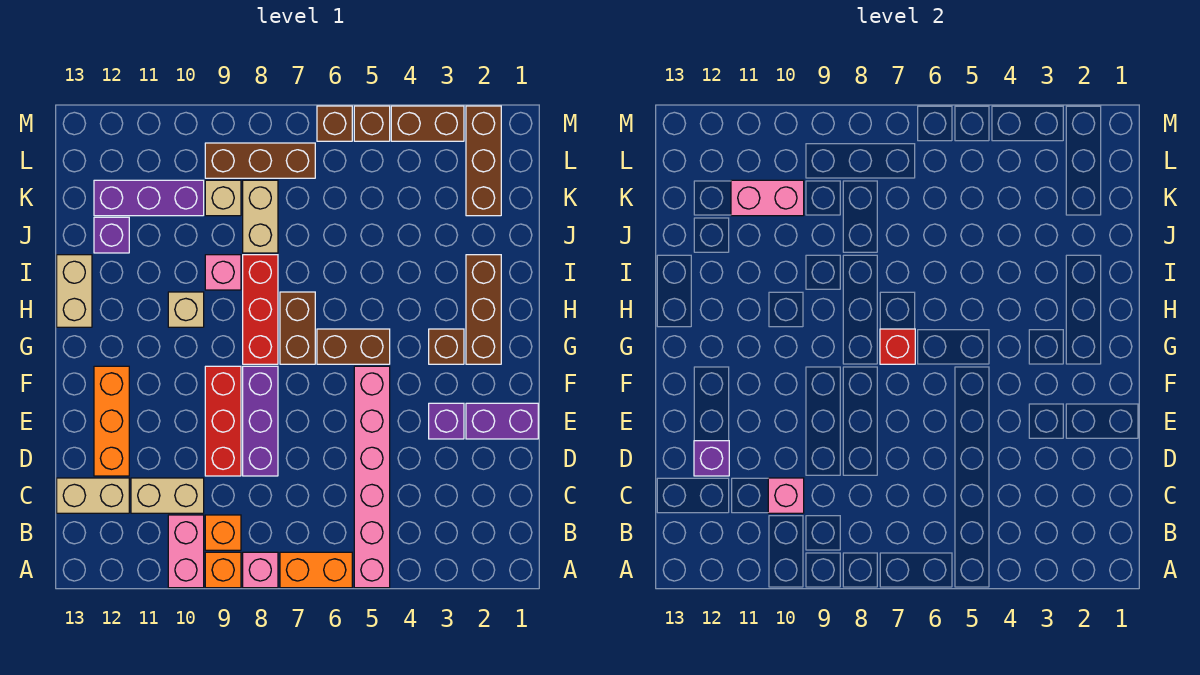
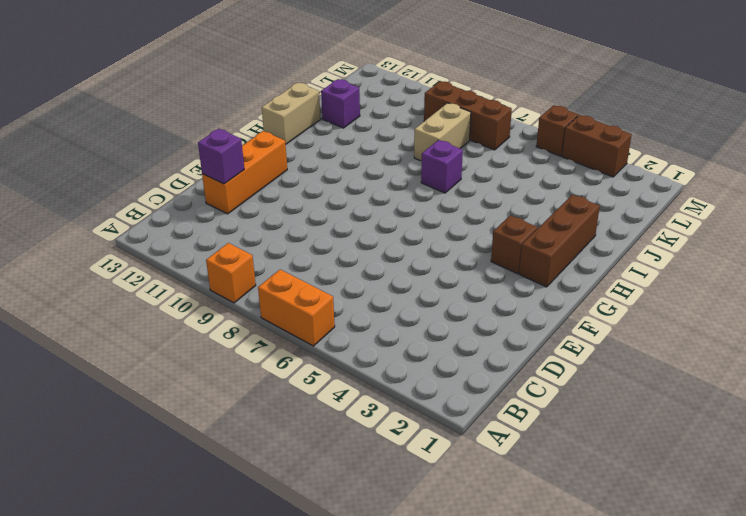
purple brick I7 level 1 -> purple brick E3 level 1
none -> pink brick A5:F5 level 1
none -> pink brick A8 level 1
none -> pink brick A10:B10 level 1
none -> orange brick B9 level 1

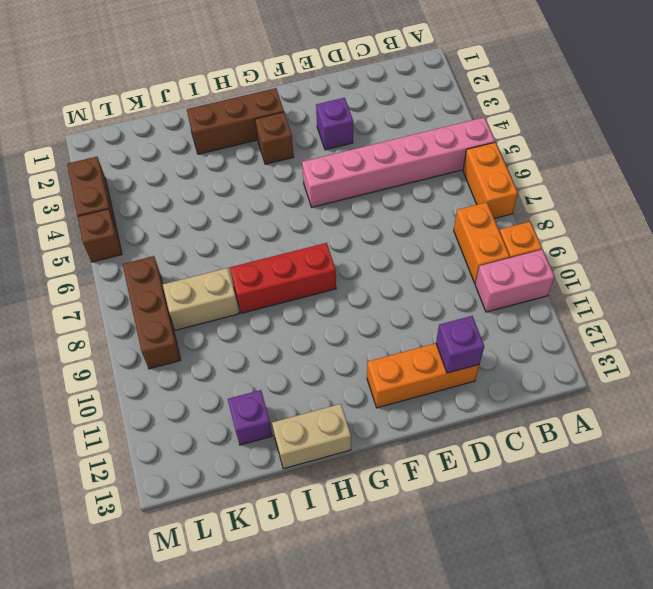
orange brick B8:B9 level 1 -> orange brick B9 level 1
none -> pink brick A8 level 1
none -> tan brick C10:C11 level 1
none -> tan brick C12:C13 level 1
none -> purple brick D8:F8 level 1

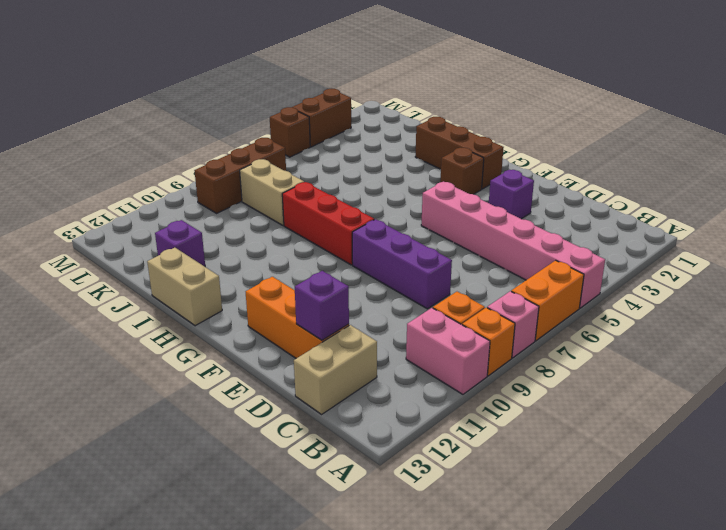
none -> tan brick C10:C11 level 1
none -> red brick D9:F9 level 1
none -> purple brick E1:E2 level 1
none -> brown brick G5:G6 level 1

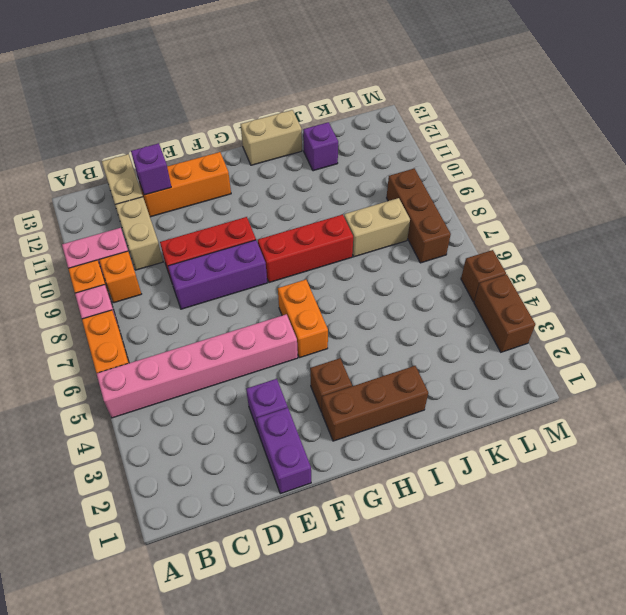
orange brick G5:G6 level 1 -> brown brick G5:G6 level 1
none -> brown brick G7:H7 level 1
none -> tan brick H10 level 1
none -> pink brick I9 level 1
none -> brown brick K2:M2 level 1

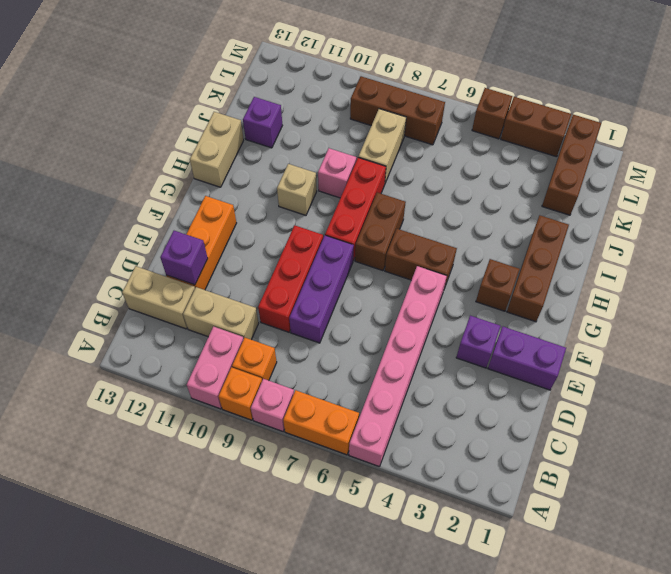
none -> tan brick K9 level 1
none -> purple brick K10:K12 level 1
none -> brown brick M6 level 1
none -> pink brick C10 level 2

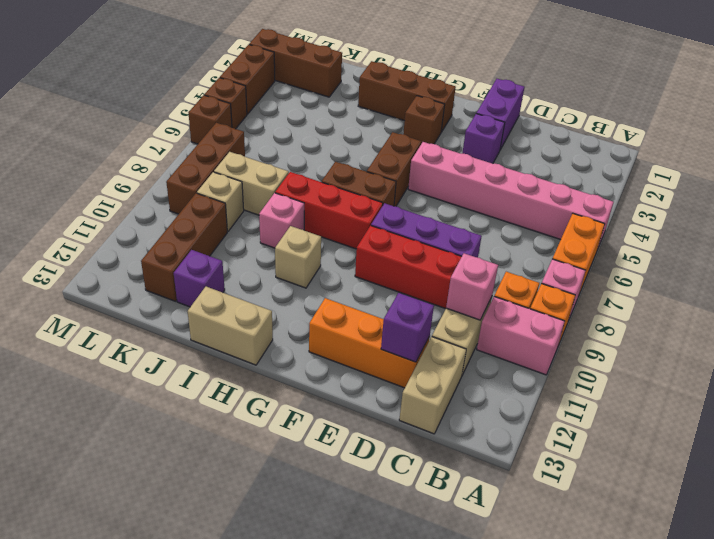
brown brick K10:K12 level 1 -> purple brick K10:K12 level 1
none -> red brick G7 level 2
none -> pink brick K10:K11 level 2

